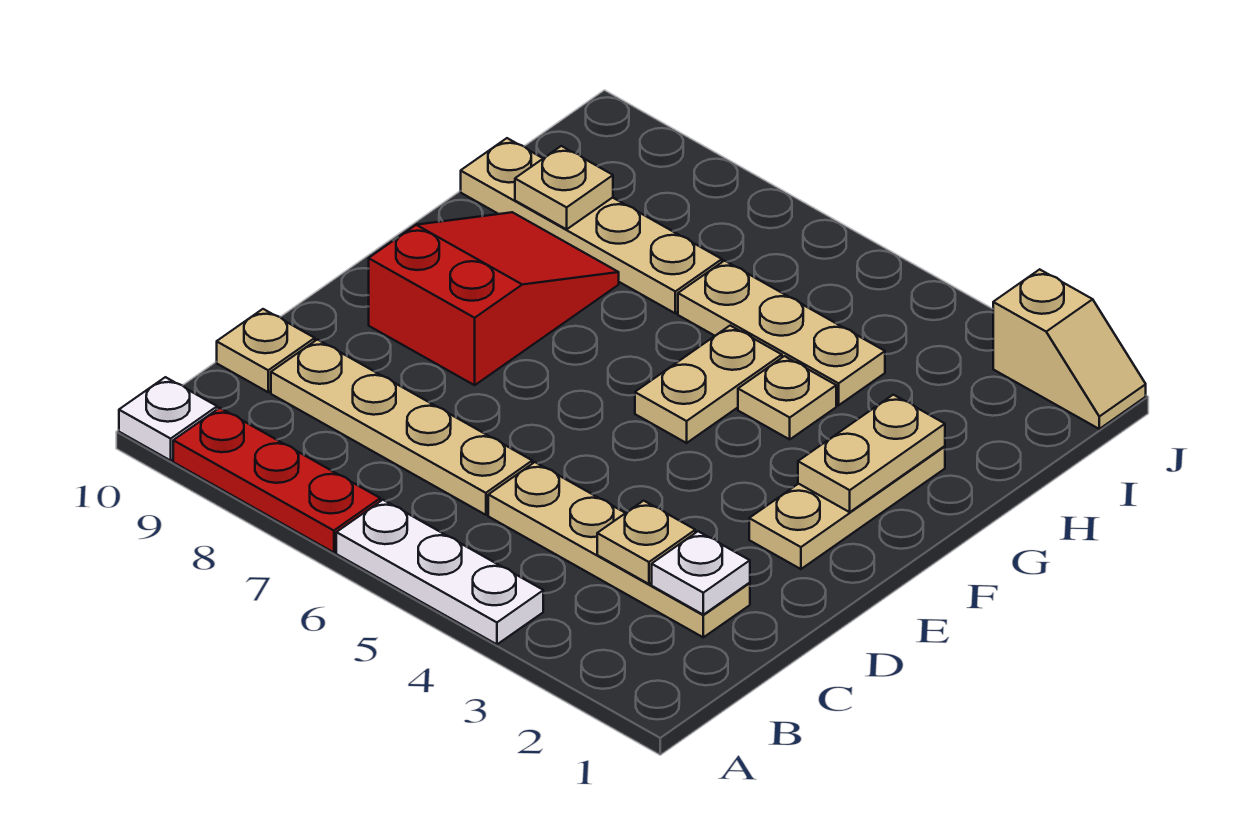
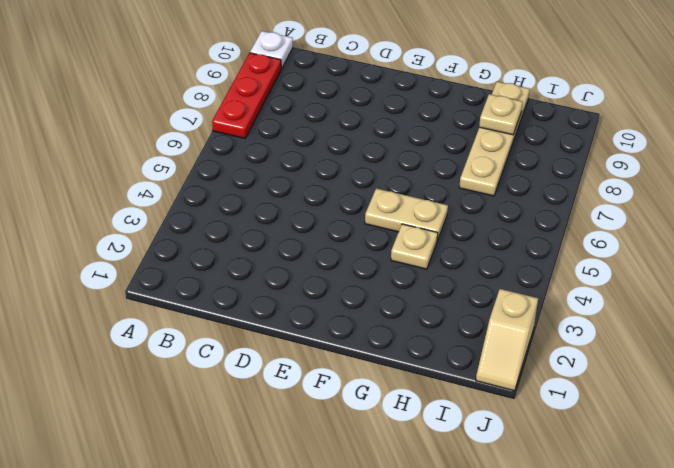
none -> white plate A4:A6 level 1
none -> tan plate C2:C5 level 1
none -> tan plate C6:C9 level 1

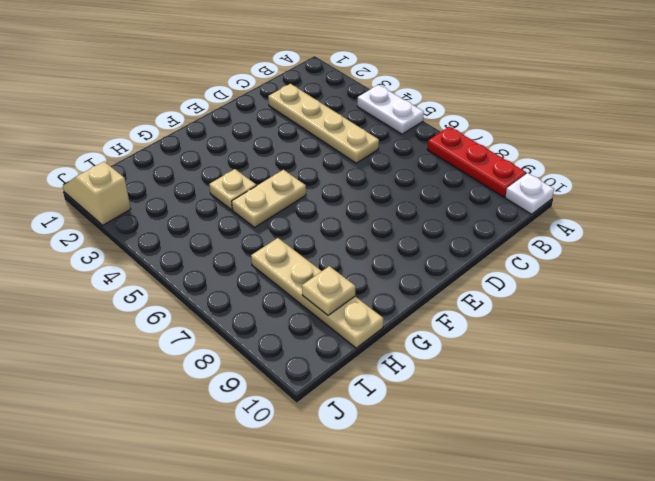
white plate A4:A5 level 1 -> white plate A4:A6 level 1
none -> tan plate C6:C9 level 1
none -> tan plate C10 level 1
none -> tan plate E2:G2 level 1

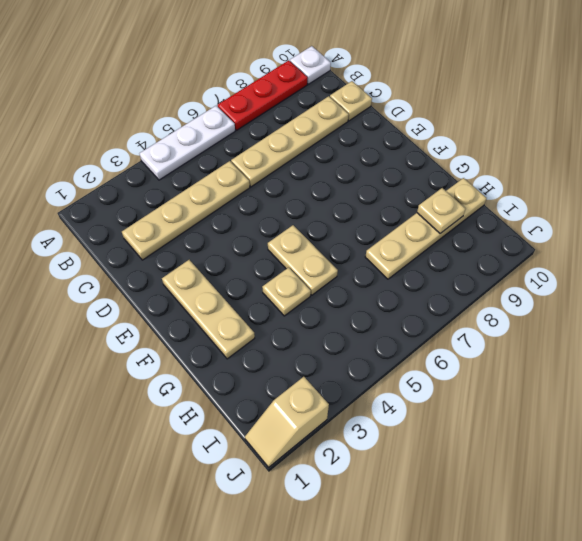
none -> red slope E8:G9 level 1 top E
none -> tan plate H4:H6 level 1
none -> white plate C2 level 2

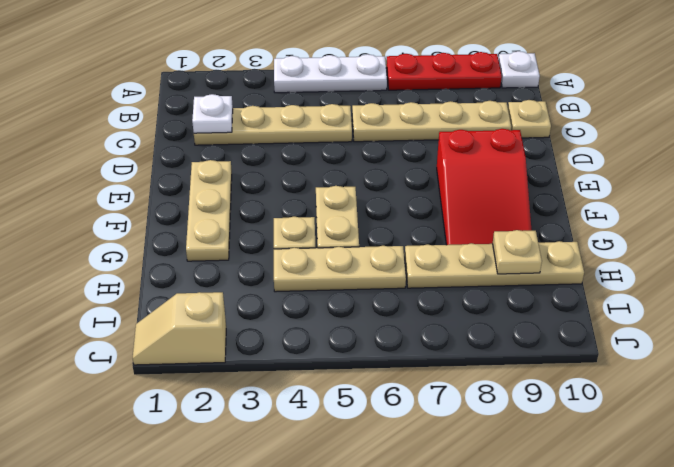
none -> tan plate C3 level 2
none -> tan plate F2:G2 level 2

